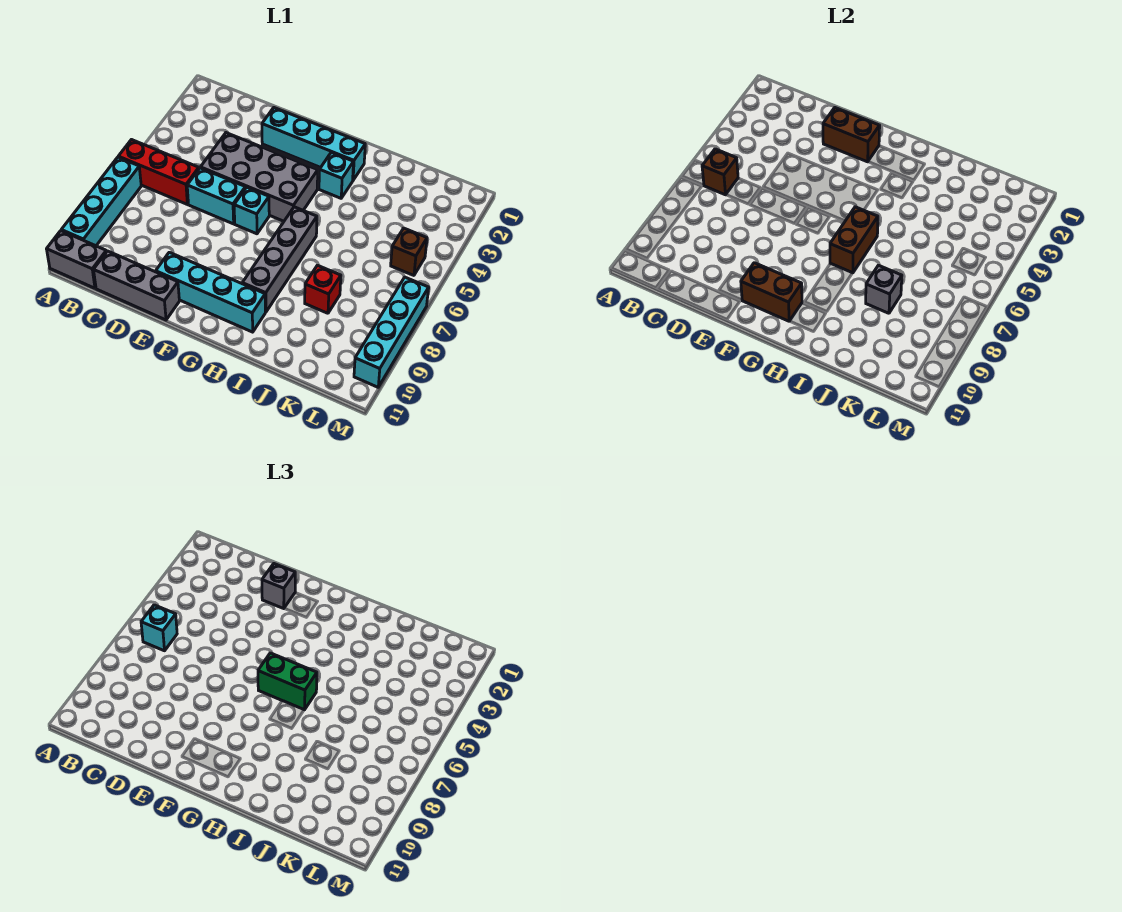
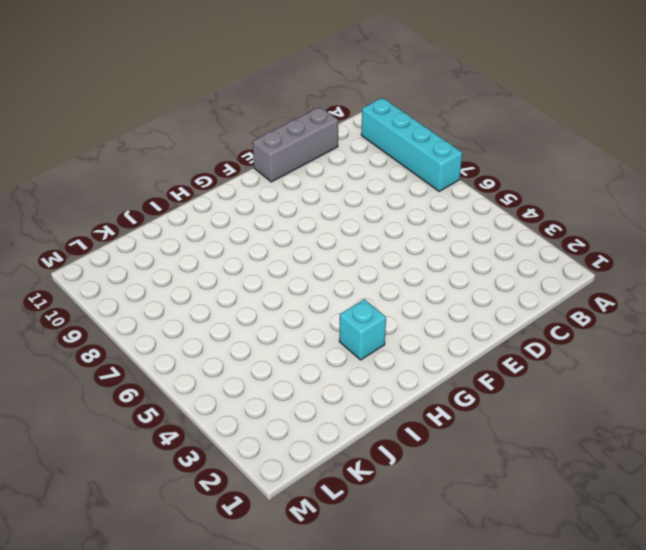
none -> red brick A6:C6 level 1
none -> grey brick A11:B11 level 1
none -> grey brick D4:G5 level 1

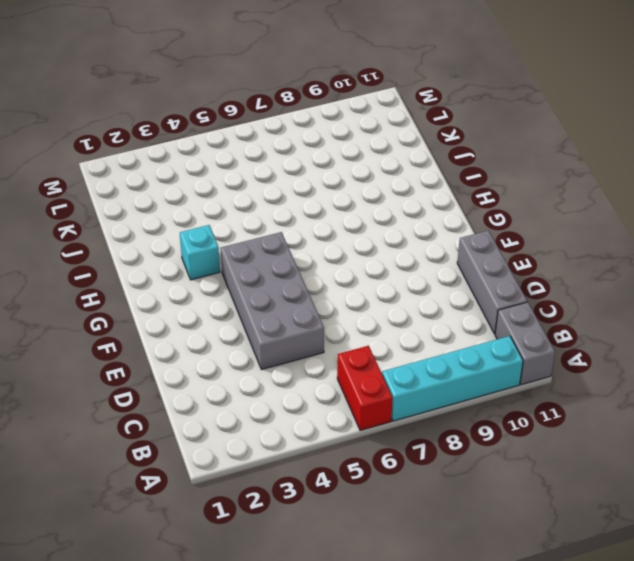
red brick A6:B6 level 1 -> red brick A6:C6 level 1
none -> cyan brick D6:E6 level 1
none -> cyan brick E2:H2 level 1
none -> cyan brick E10:H10 level 1

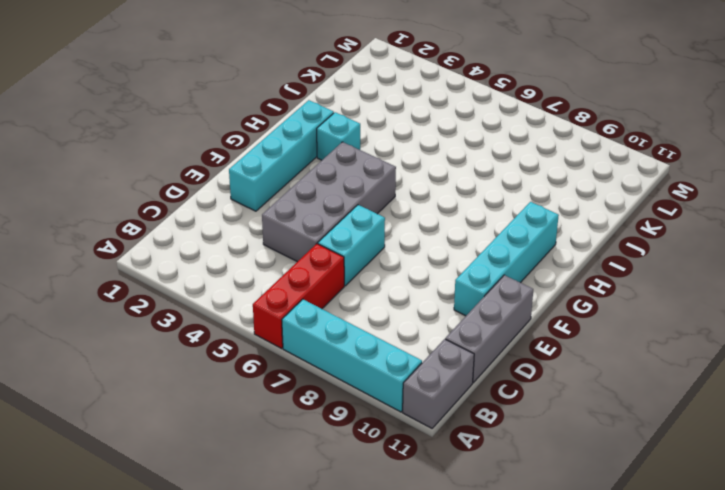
none -> cyan brick F6 level 1
none -> grey brick H6:H9 level 1
none -> red brick J8 level 1

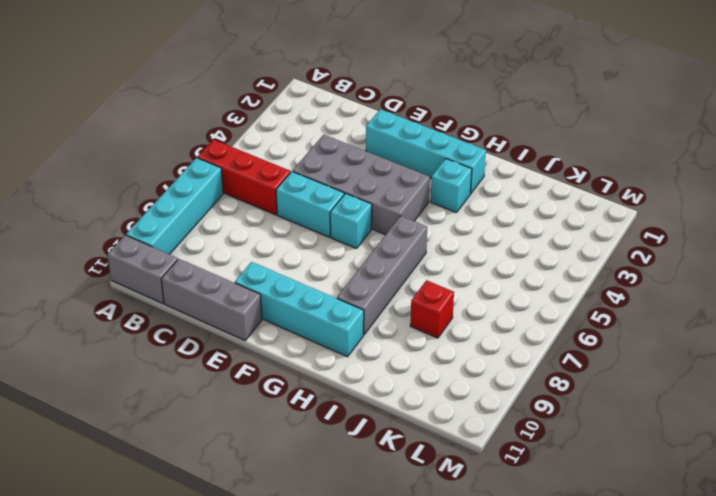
none -> brown brick L5 level 1
none -> cyan brick M7:M10 level 1
none -> brown brick B6 level 2

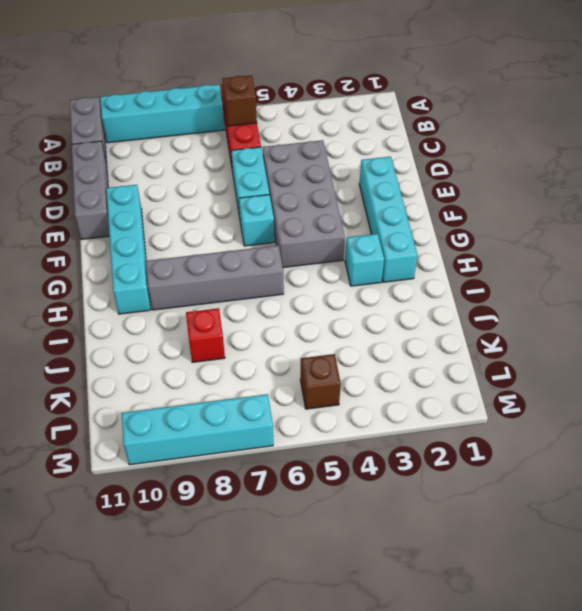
none -> brown brick E2:F2 level 2
none -> brown brick F10:G10 level 2
none -> brown brick H6:H7 level 2

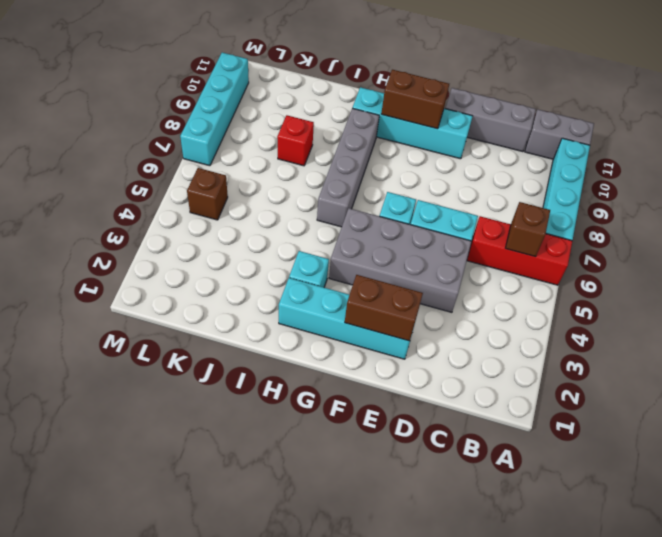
none -> brown brick H6:H7 level 2
none -> grey brick J8 level 2
none -> cyan brick B6 level 3

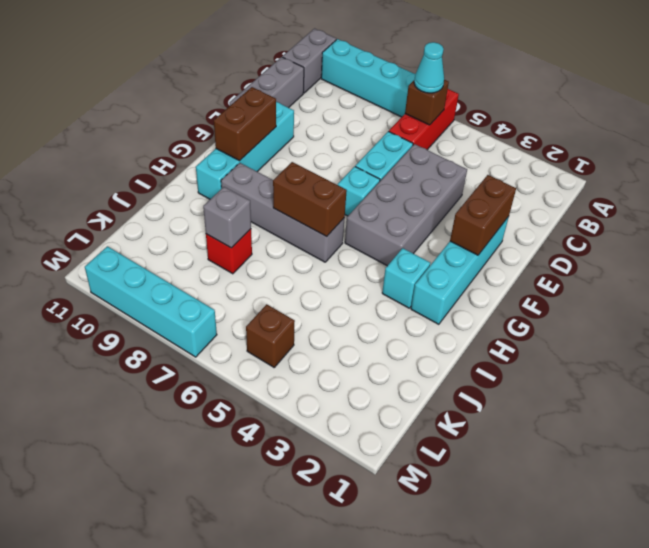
cyan cone B6 level 3 -> cyan brick B6 level 3
none -> grey brick E2 level 3
none -> green brick G6:H6 level 3

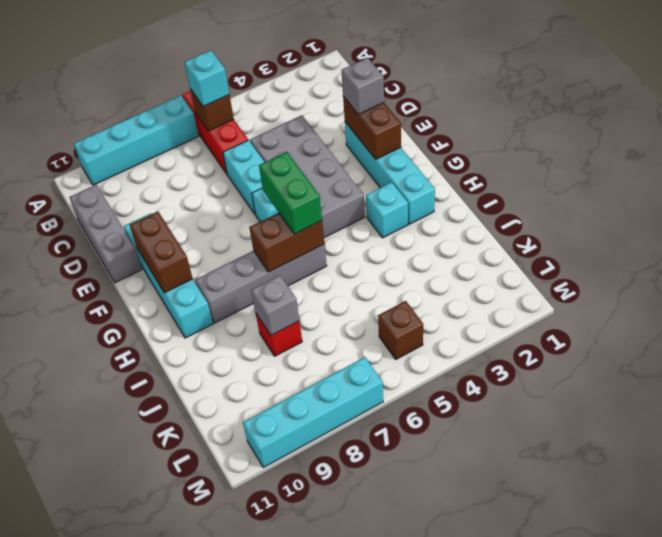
none -> grey brick A11:B11 level 1

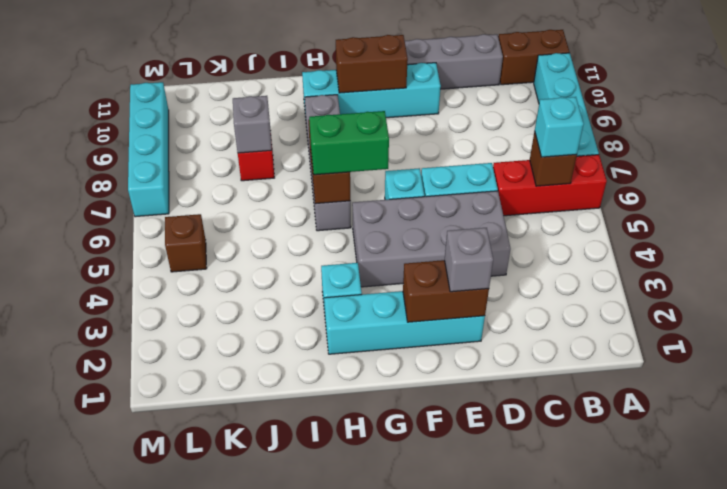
brown brick A11:B11 level 1 -> grey brick A11:B11 level 1

